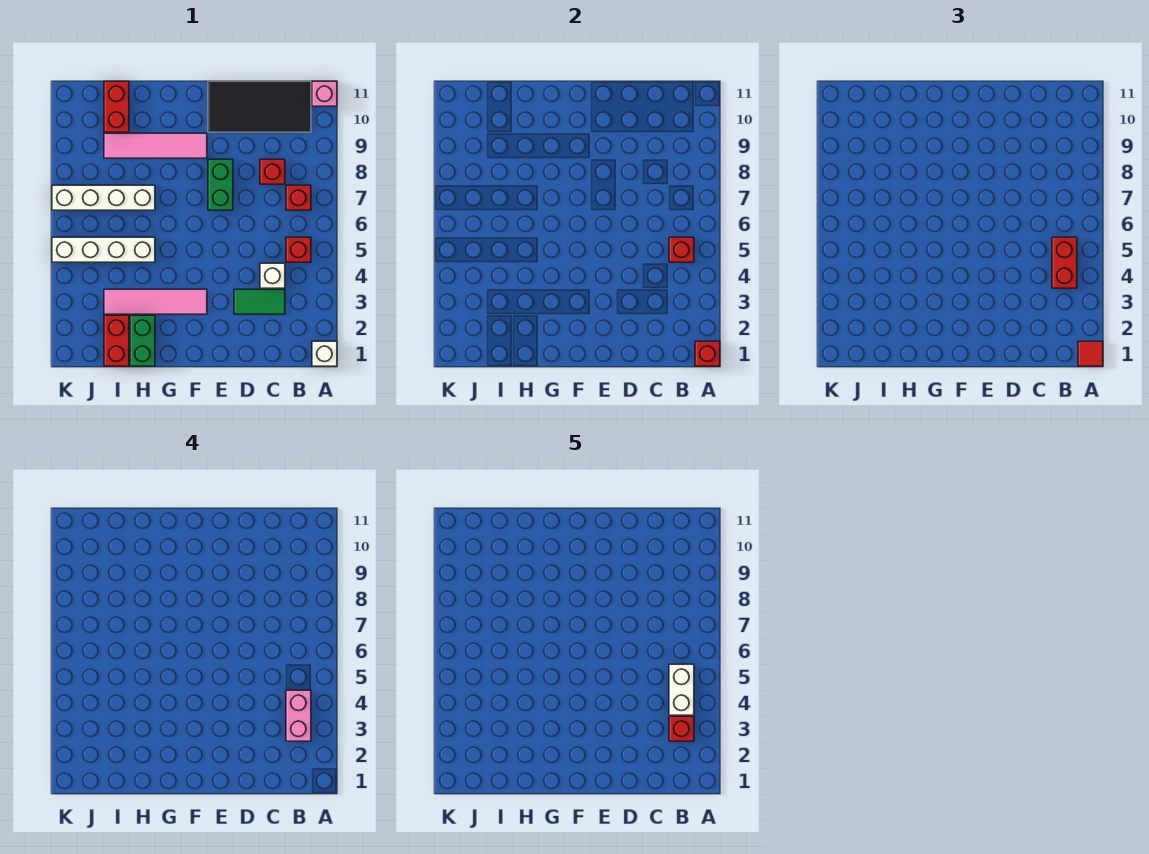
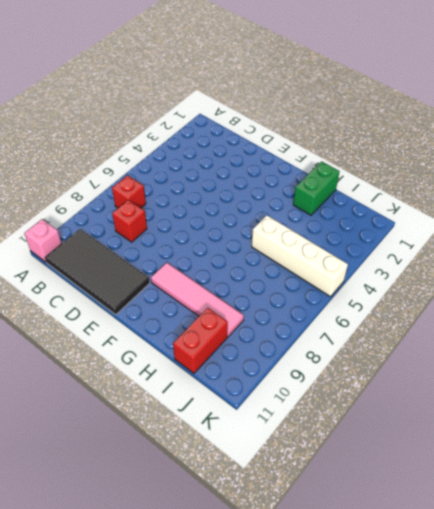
none -> white brick A1 level 1
none -> red brick B5 level 1
none -> green tile C3:D3 level 1

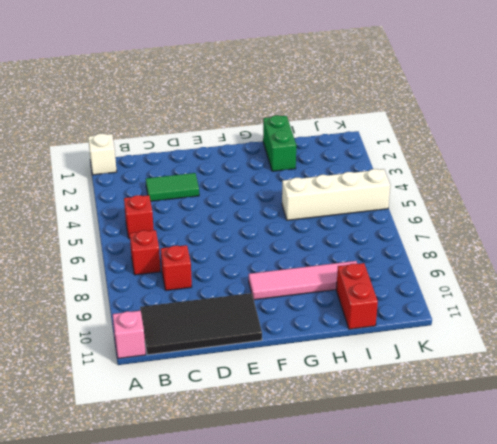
none -> white brick C4 level 1
none -> green brick E7:E8 level 1
none -> pink tile F3:I3 level 1

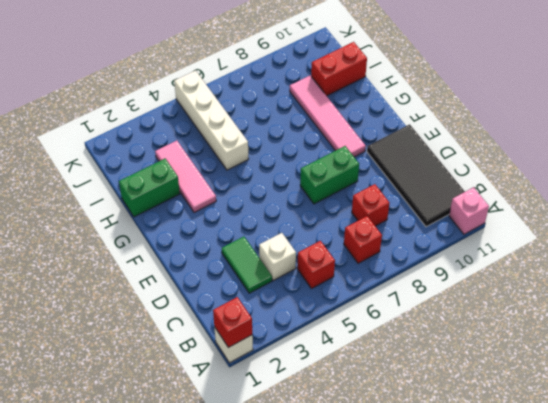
pink tile G3:I3 level 1 -> pink tile F3:I3 level 1
none -> white brick H7:K7 level 1
none -> red brick I1:I2 level 1
none -> red brick B5 level 2

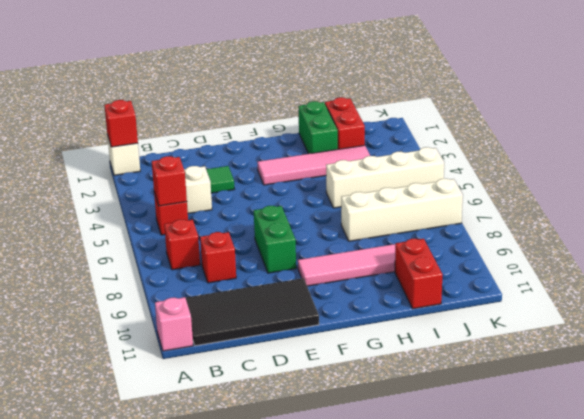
none -> red tile A1 level 3
none -> red brick B4:B5 level 3
none -> pink brick B3:B4 level 4

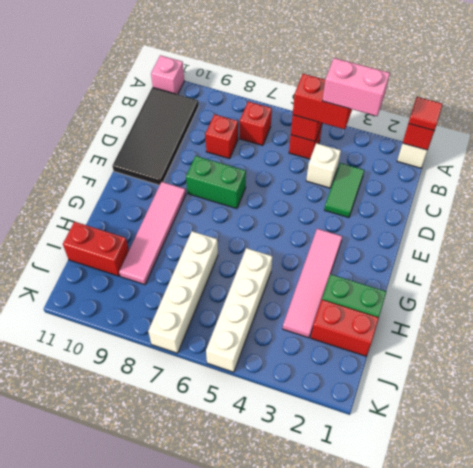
none -> red brick B3 level 5
none -> white brick B4:B5 level 5

